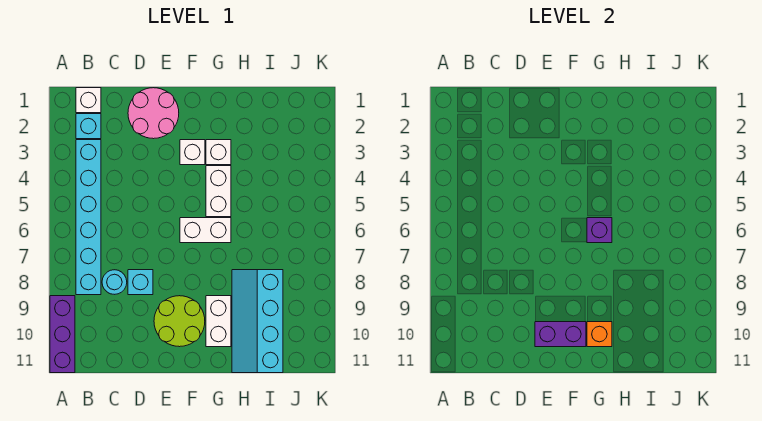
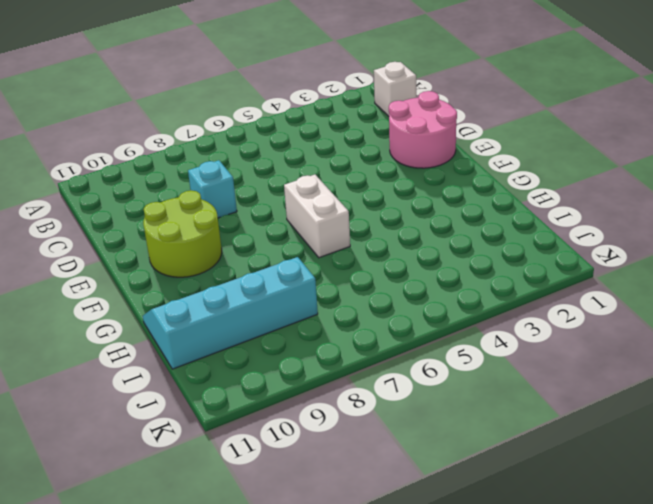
none -> purple brick A9:A11 level 1
none -> cyan brick B2 level 1
none -> cyan brick B3:B8 level 1

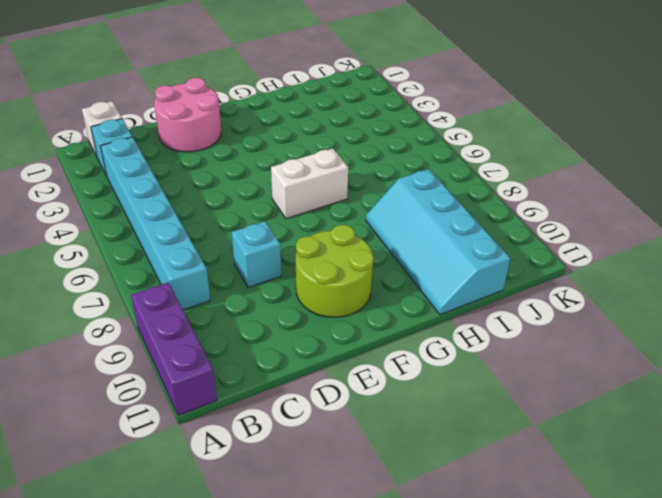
none -> cyan round brick C8 level 1
none -> white brick F3 level 1
none -> white brick G3 level 1

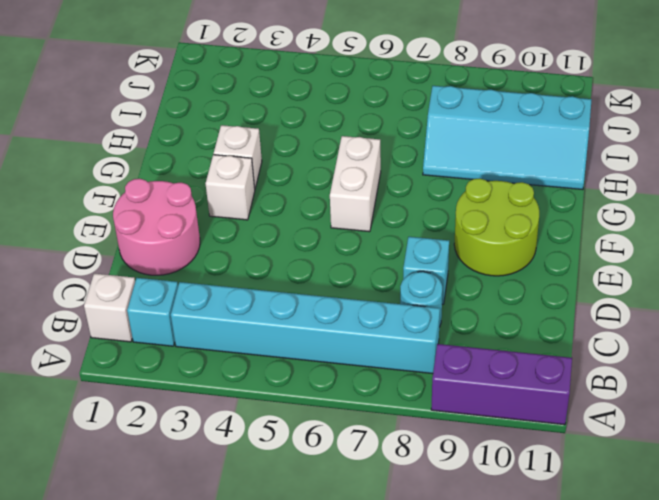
none -> white brick G4:G5 level 1
none -> white brick G9:G10 level 1
none -> purple brick E10:F10 level 2

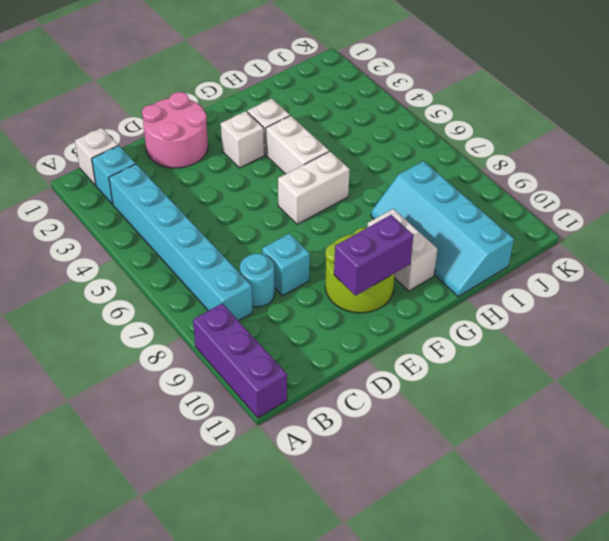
none -> purple brick G6 level 2
none -> orange brick G10 level 2

